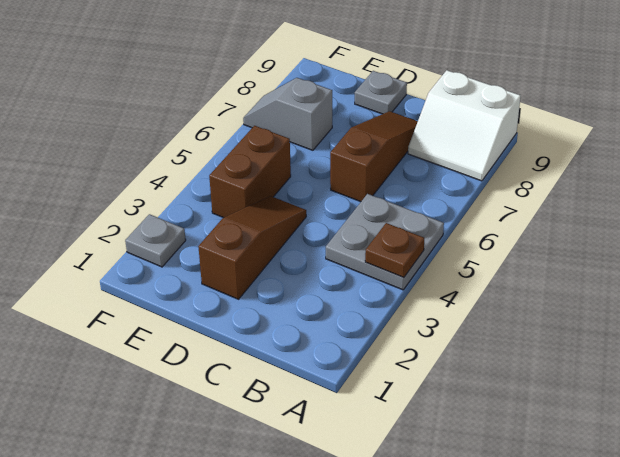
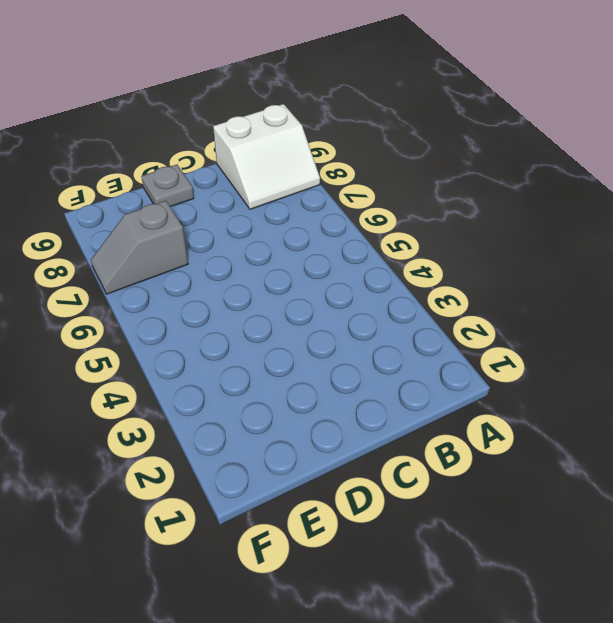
none -> grey plate A4:B5 level 1
none -> brown slope C6:C8 level 1 top 6

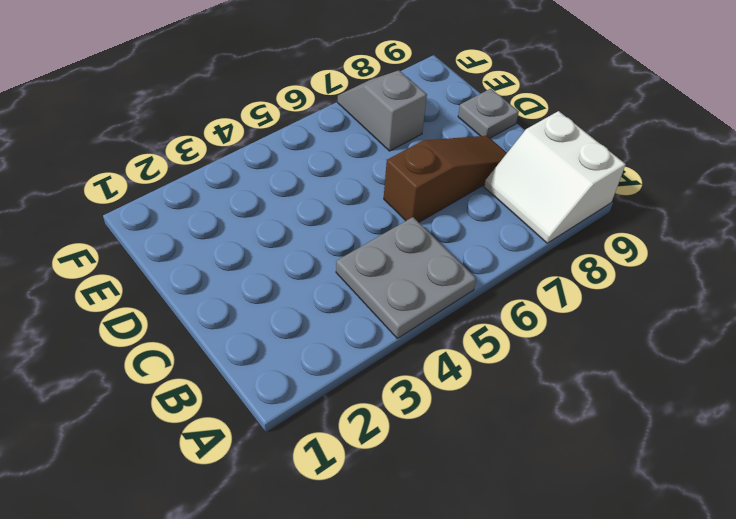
none -> brown slope D2:D4 level 1 top 2
none -> brown brick E4:E5 level 1

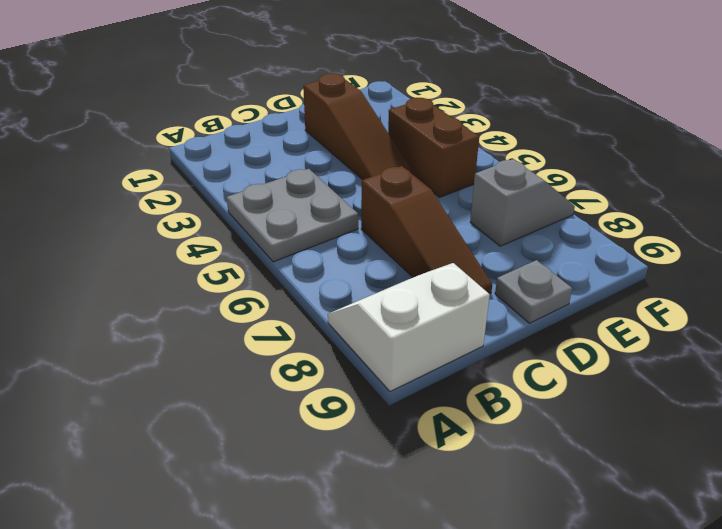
none -> grey plate F2 level 1
none -> brown plate A4 level 2

